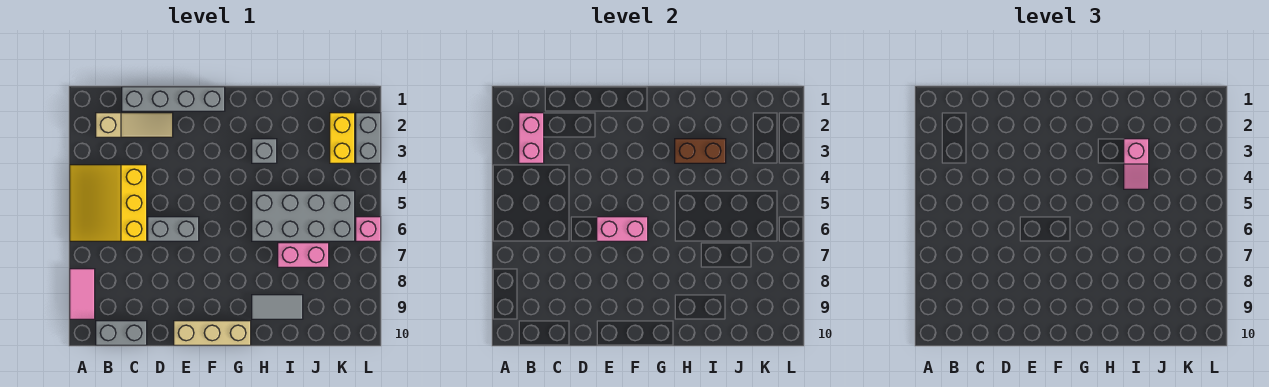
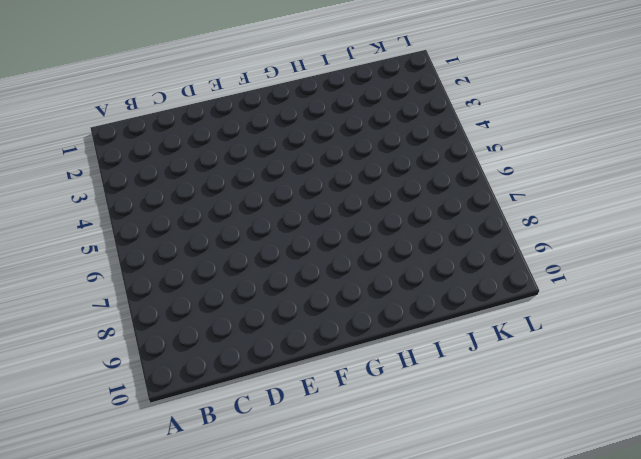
none -> yellow slope A4:C6 level 1 top C
none -> pink tile A8:A9 level 1
none -> tan slope B2:D2 level 1 top B

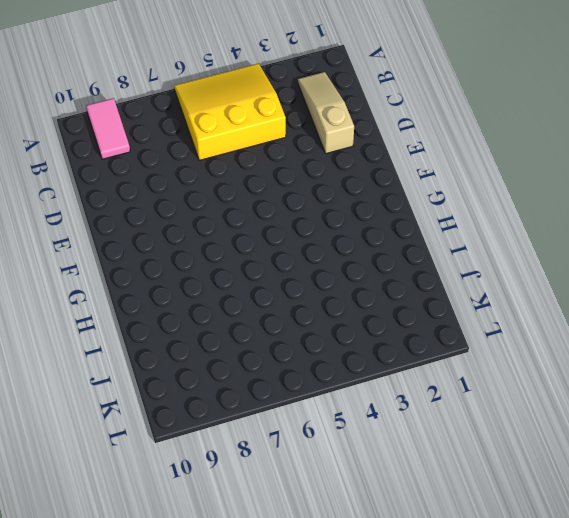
pink tile A9:B9 level 1 -> pink tile A8:A9 level 1
tan slope B2:D2 level 1 top D -> tan slope B2:D2 level 1 top B
none -> grey brick B10:C10 level 1
none -> grey brick C1:F1 level 1
none -> grey brick D6:E6 level 1

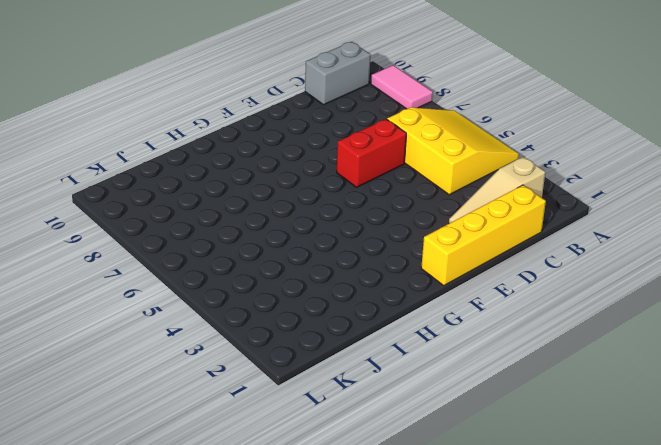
yellow brick C1:F1 level 1 -> grey brick C1:F1 level 1
red brick D6:E6 level 1 -> grey brick D6:E6 level 1
none -> tan brick E10:G10 level 1
none -> grey brick H3 level 1
none -> grey brick H5:K6 level 1

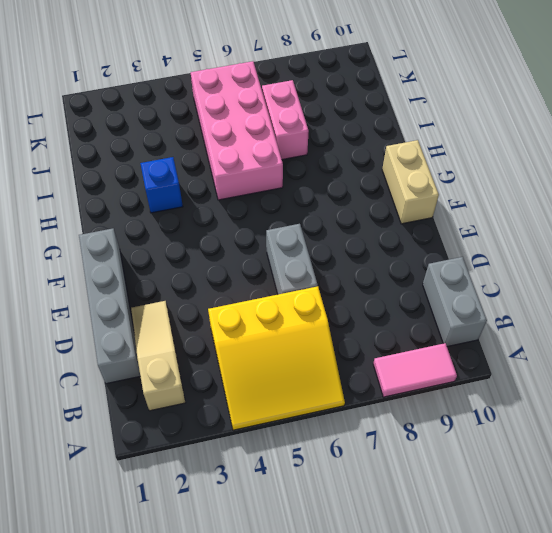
tan brick F10:G10 level 1 -> tan brick E10:G10 level 1
blue brick H3 level 1 -> grey brick H3 level 1
pink brick H5:K6 level 1 -> grey brick H5:K6 level 1
none -> grey tile H9:I9 level 1
none -> yellow brick K2:K3 level 1
none -> grey brick L2:L3 level 1

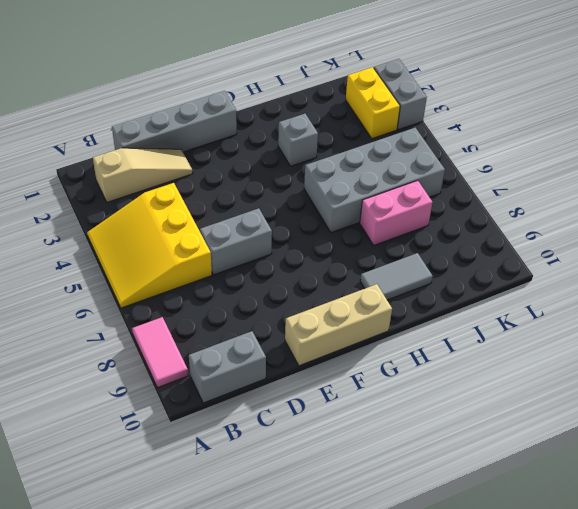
none -> pink brick L6 level 1
none -> pink brick B2:B3 level 2
none -> pink brick E6:F6 level 2

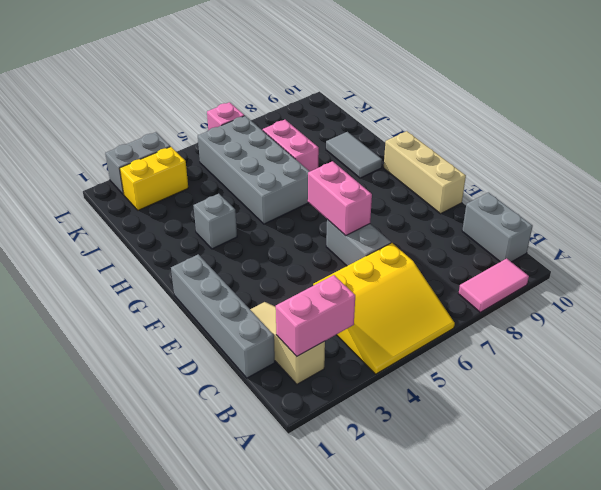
none -> brown brick H3:I3 level 2
none -> pink slope I3:I4 level 3 top 3

